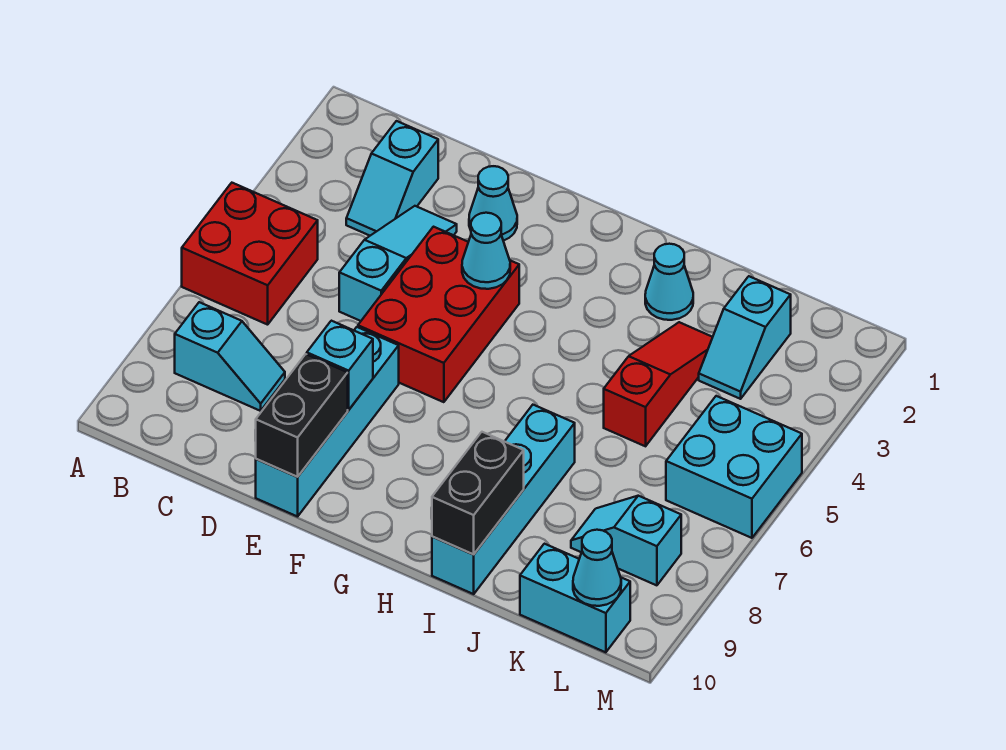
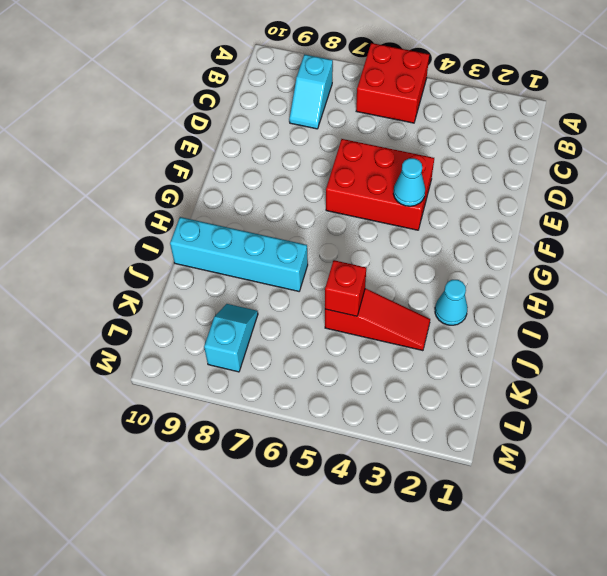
red brick J5 level 2 -> none
none -> cyan slope C2:C3 level 1 top 2
none -> cyan slope D3:D5 level 1 top 5
none -> cyan cone E2 level 1

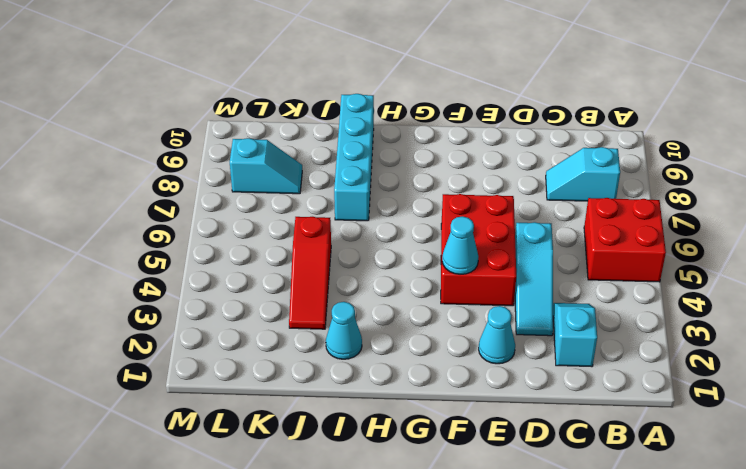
none -> cyan brick E7:E10 level 1
none -> cyan slope K2:K3 level 1 top 2
none -> cyan brick K10:L10 level 1

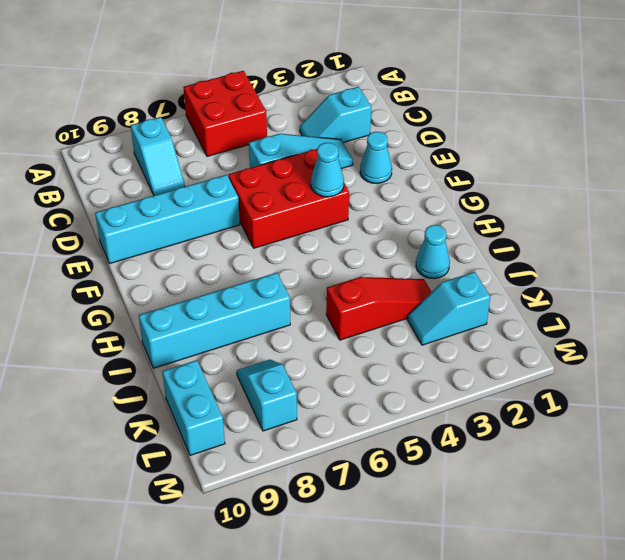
none -> cyan brick L5:M6 level 1
none -> cyan brick E8 level 2
none -> black brick E9:E10 level 2

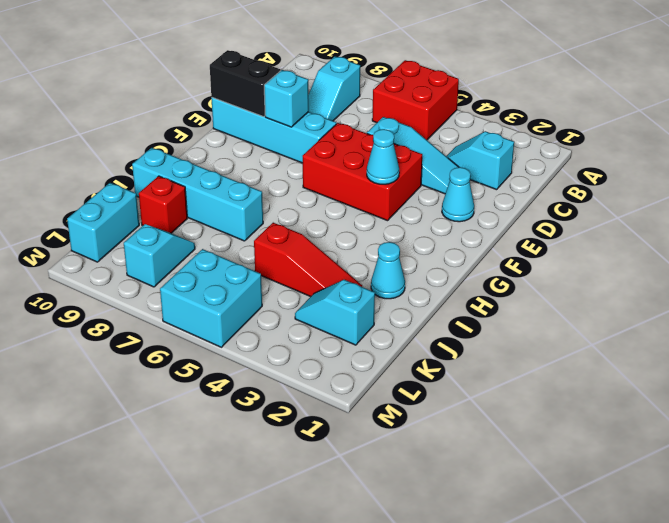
red brick J9 level 1 -> none
none -> black brick I9:I10 level 2
none -> cyan cone L10 level 2

